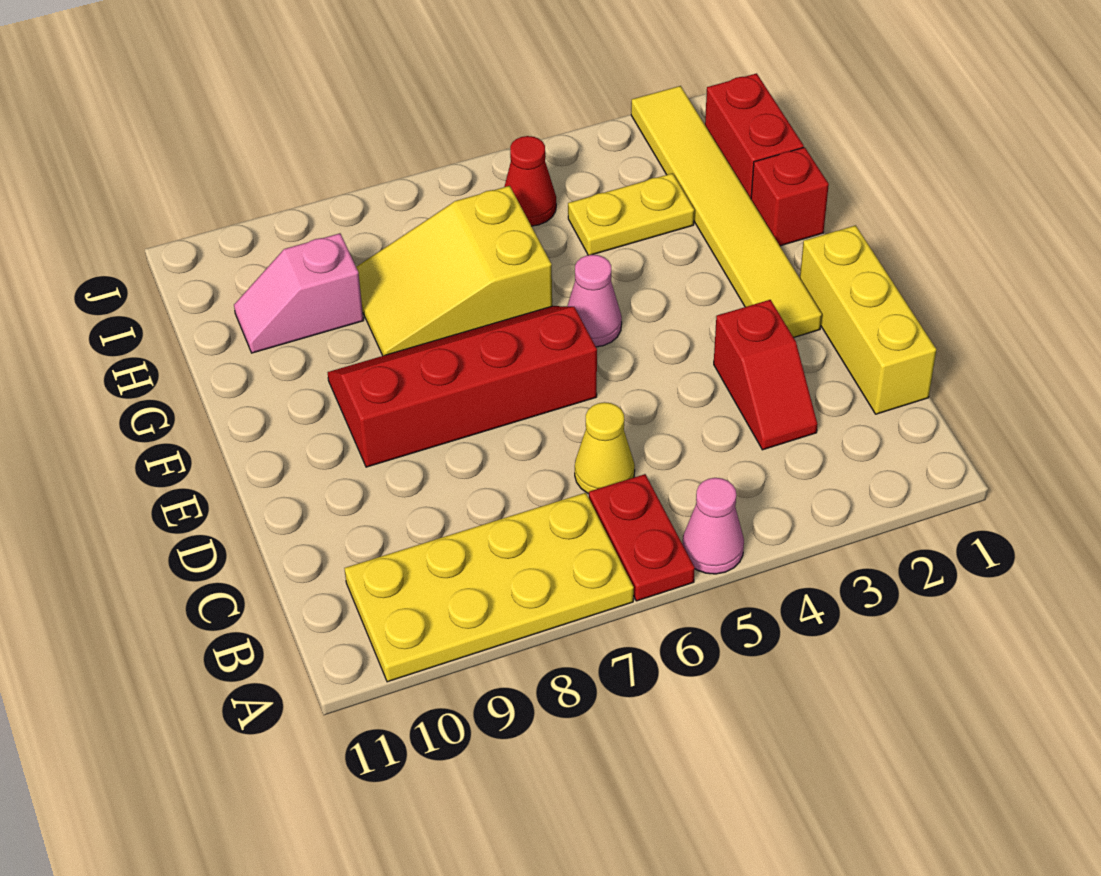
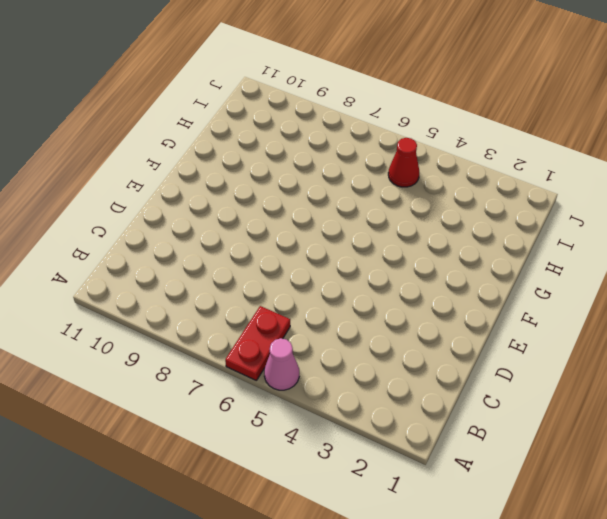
none -> yellow plate A7:B10 level 1
none -> yellow brick C1:E1 level 1
none -> red slope C3:D3 level 1 top D

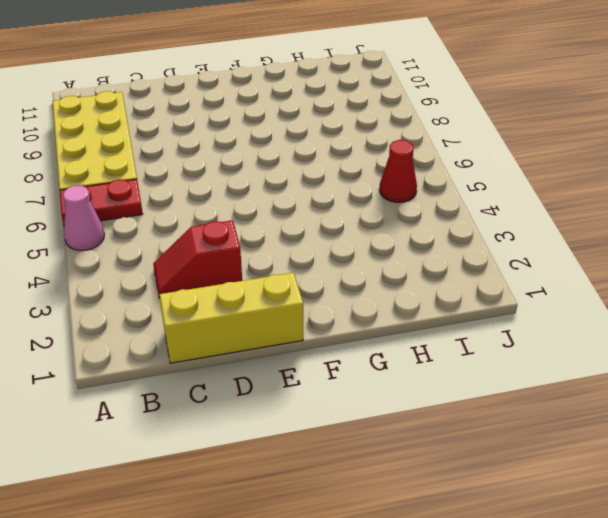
none -> yellow cone C6 level 1
none -> yellow tile E2:J2 level 1
none -> red slope E6:F9 level 1 top E

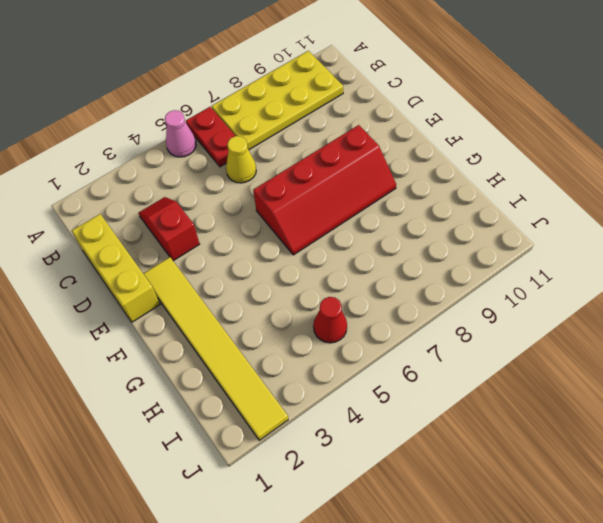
none -> pink cone F5 level 1
none -> red brick G1 level 1
none -> yellow slope G6:H8 level 1 top 6

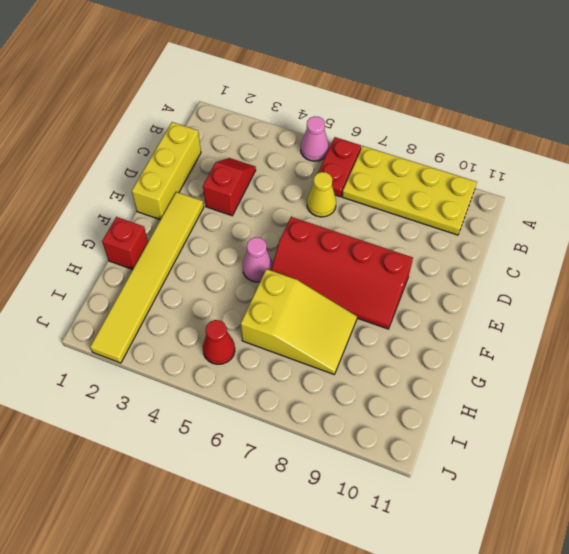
none -> red brick H1:I1 level 1
none -> yellow plate H3:H4 level 1
none -> pink slope H9:H10 level 1 top 9

